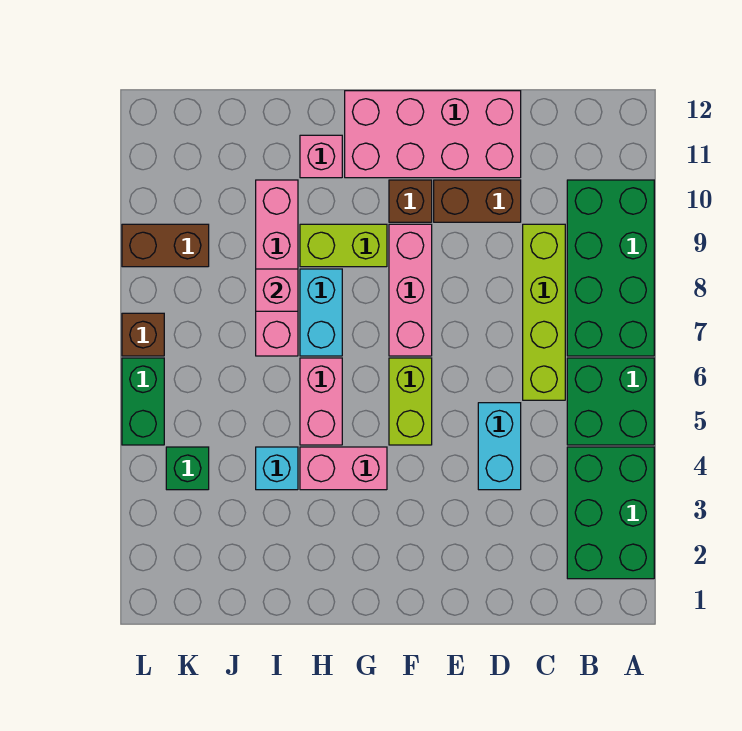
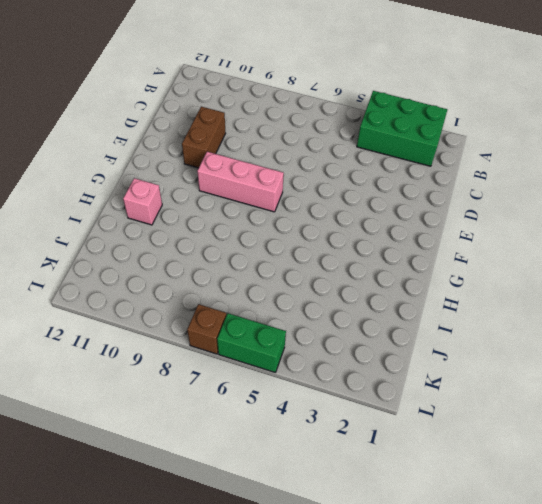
none -> green brick A5:B6 level 1
none -> green brick A7:B10 level 1
none -> lime brick C6:C9 level 1

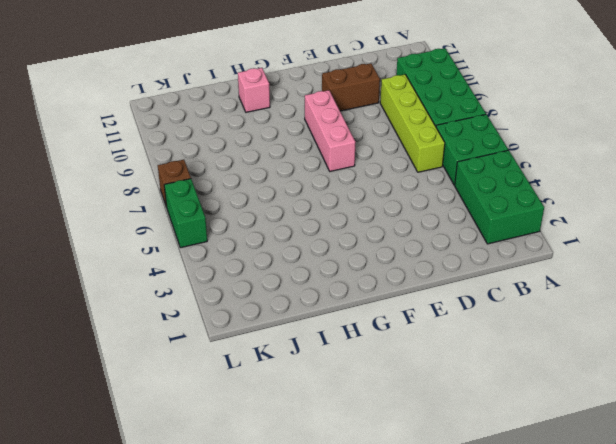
none -> cyan brick D4:D5 level 1
none -> pink brick D11:G12 level 1
none -> lime brick F5:F6 level 1

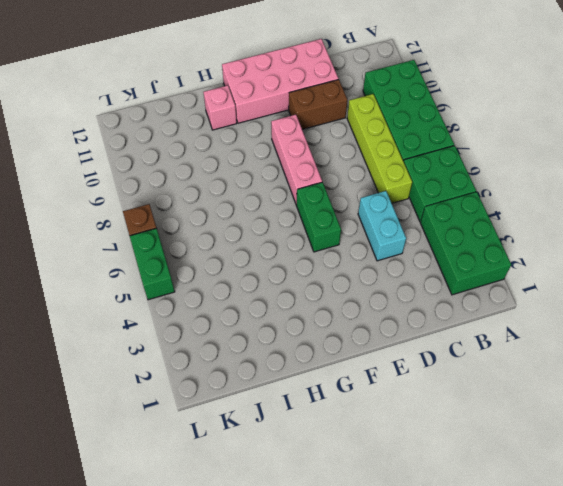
green brick F5:F6 level 1 -> lime brick F5:F6 level 1
none -> brown brick F10 level 1
none -> pink brick G4:H4 level 1
none -> lime brick G9:H9 level 1

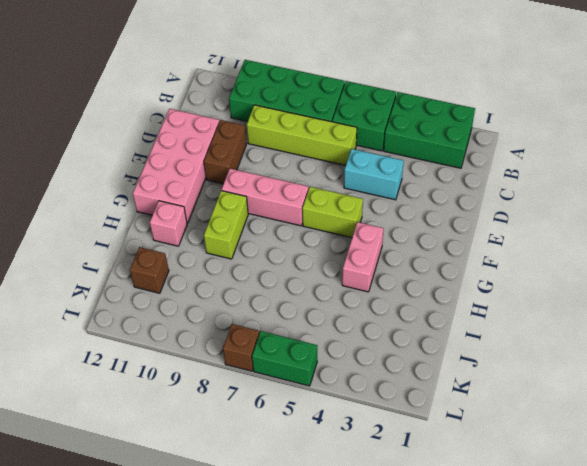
brown brick J11 level 1 -> brown brick F10 level 1
none -> pink brick H5:H6 level 1
none -> cyan brick H7:H8 level 1
none -> cyan brick I4 level 1

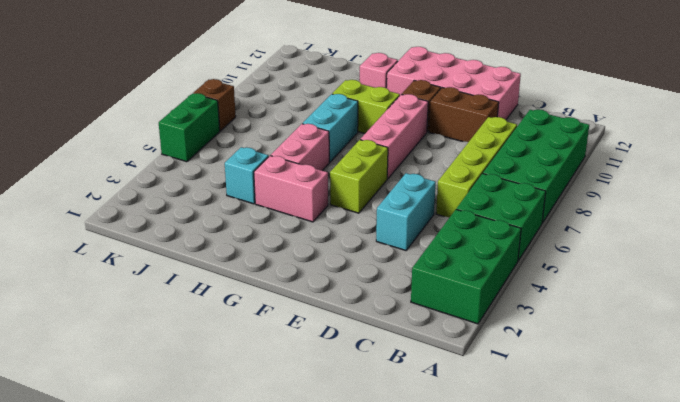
none -> pink brick I7:I10 level 1
none -> green brick K4 level 1
none -> brown brick K9:L9 level 1

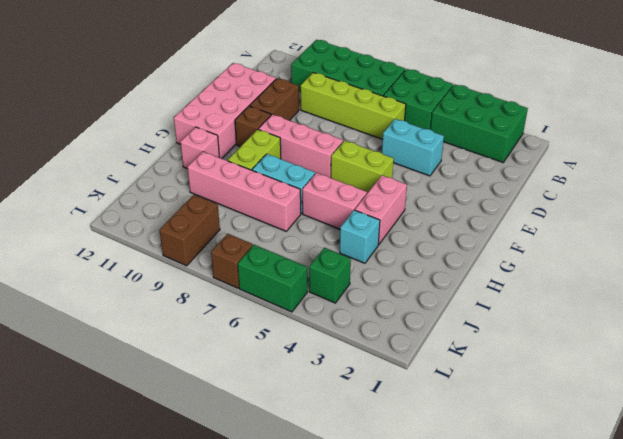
none -> pink brick I8 level 2

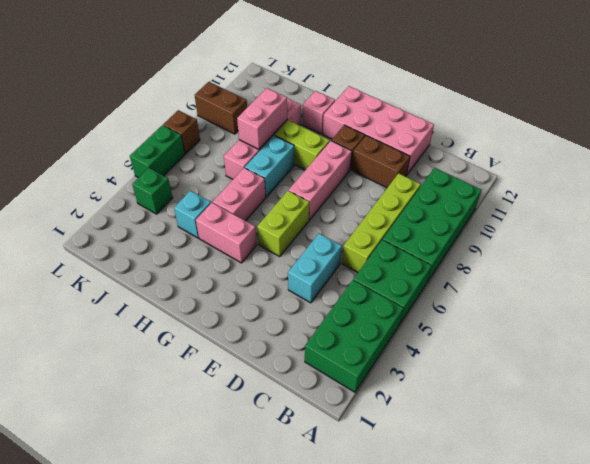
pink brick I8:I9 level 2 -> pink brick I8 level 2

